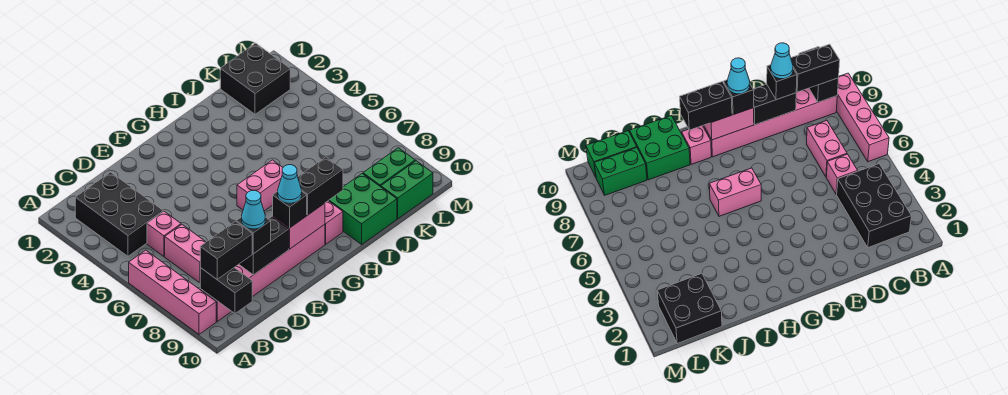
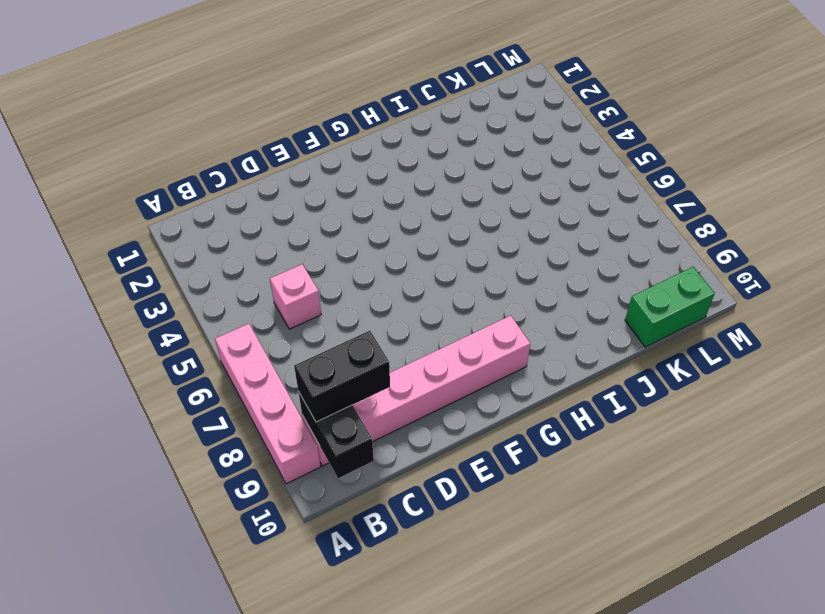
none -> black brick B2:C4 level 1
none -> pink brick C6:C7 level 1
none -> pink brick G6:H6 level 1

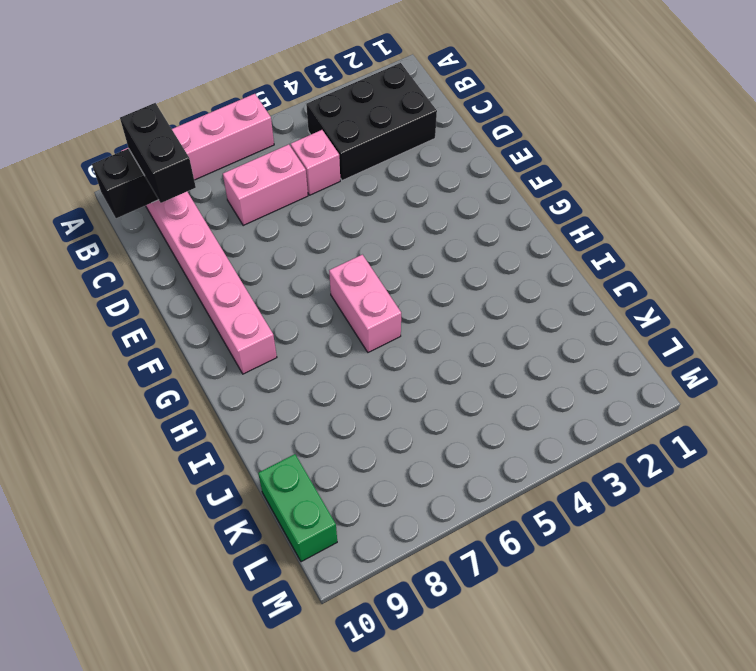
none -> pink brick H9 level 1
none -> green brick I9:J10 level 1
none -> black brick K1:L2 level 1

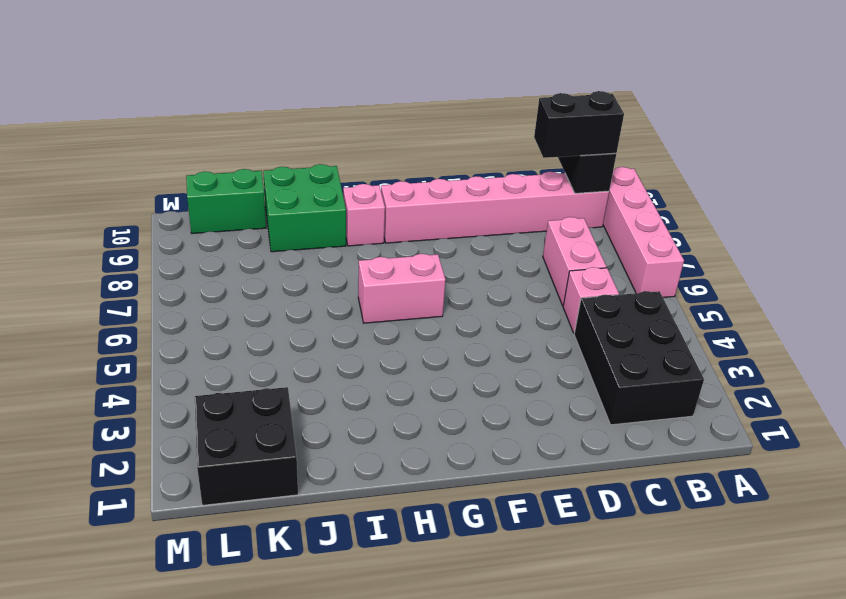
none -> green brick K9:L9 level 1
none -> black brick D9:E9 level 2
none -> pink brick F9:G9 level 2

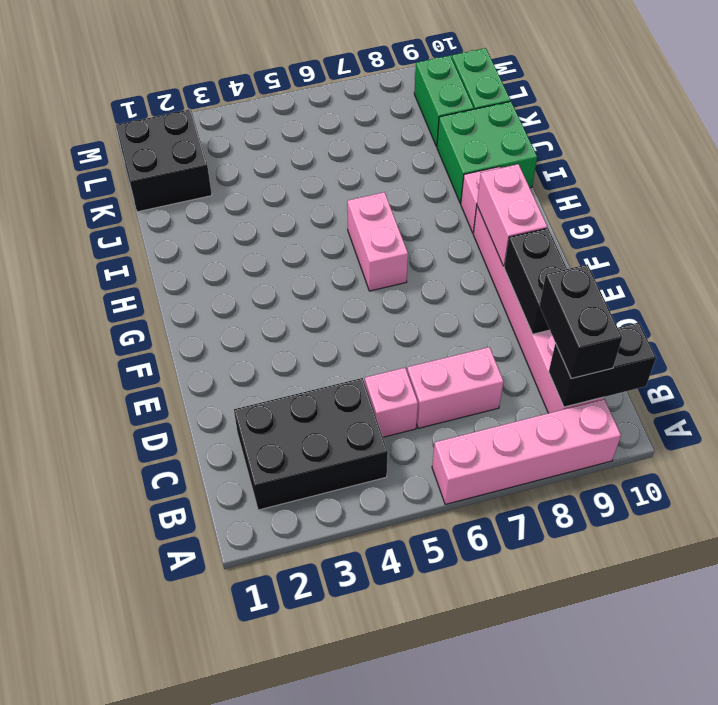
none -> black brick D9 level 3
none -> black brick F9 level 3
none -> black brick G9:H9 level 3

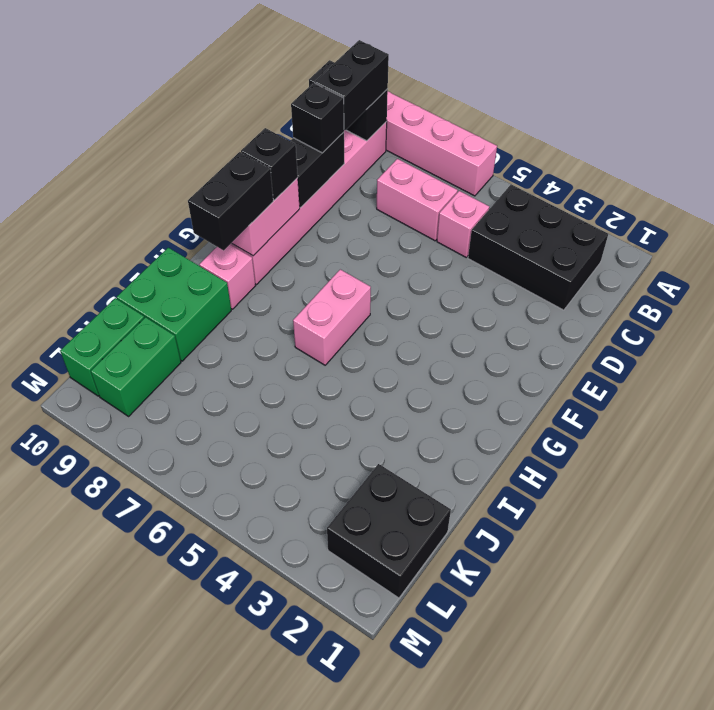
none -> cyan cone D9 level 4
none -> cyan cone F9 level 4

